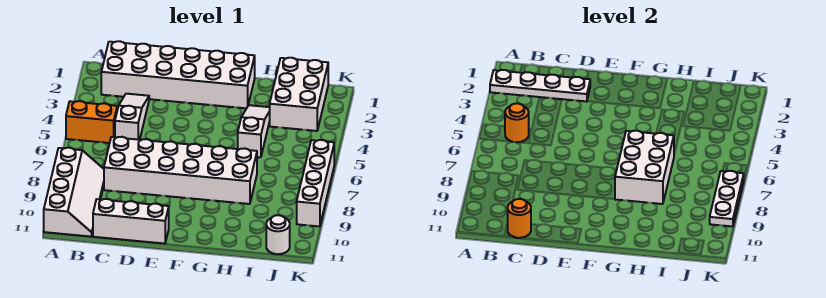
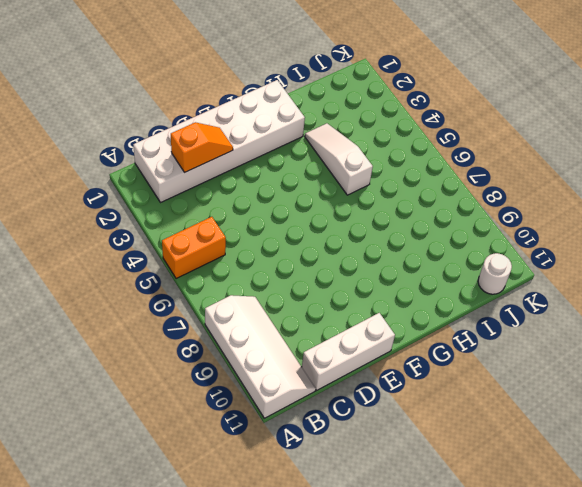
orange slope C2:D2 level 2 top C -> white plate A2:D2 level 2
none -> white slope C3:C5 level 1 top 5
none -> white brick C7:H8 level 1
none -> white brick I1:J3 level 1

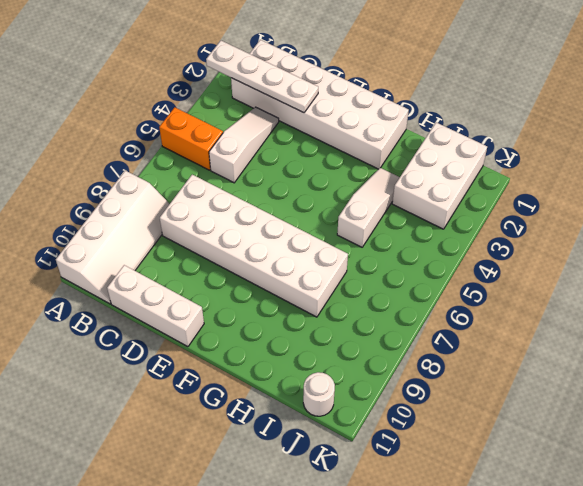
none -> white brick K6:K9 level 1
none -> orange round brick B5 level 2
none -> orange round brick C11 level 2

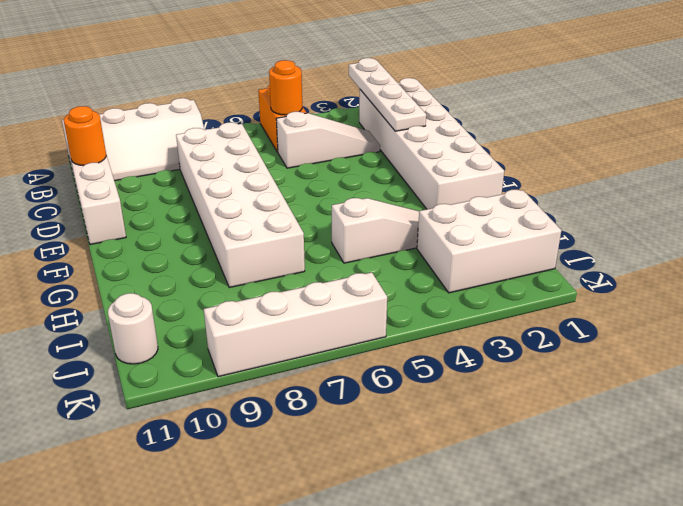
none -> white brick G6:H8 level 2
none -> white plate K7:K9 level 2

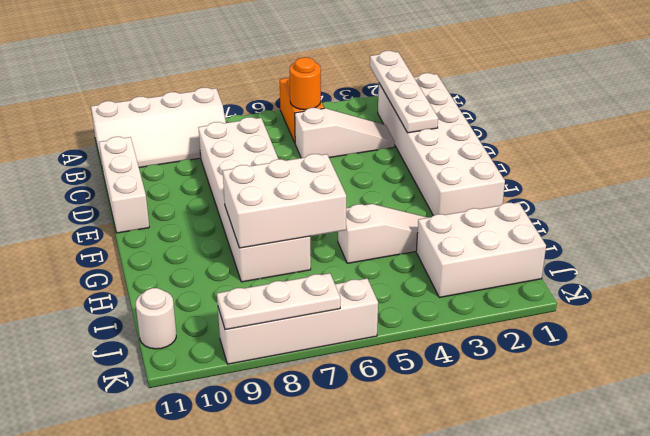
none -> orange round brick C11 level 2

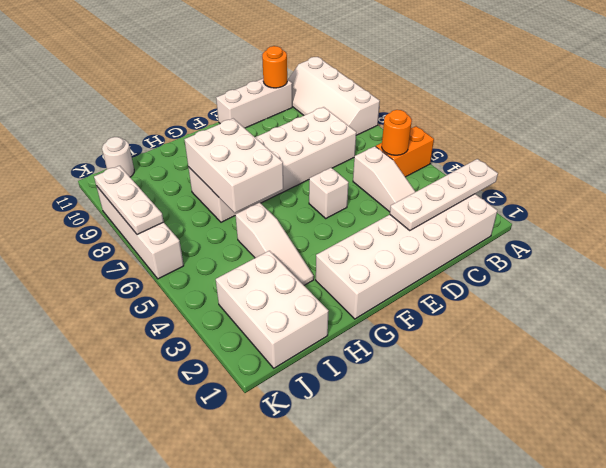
white brick E5 level 1 -> none

